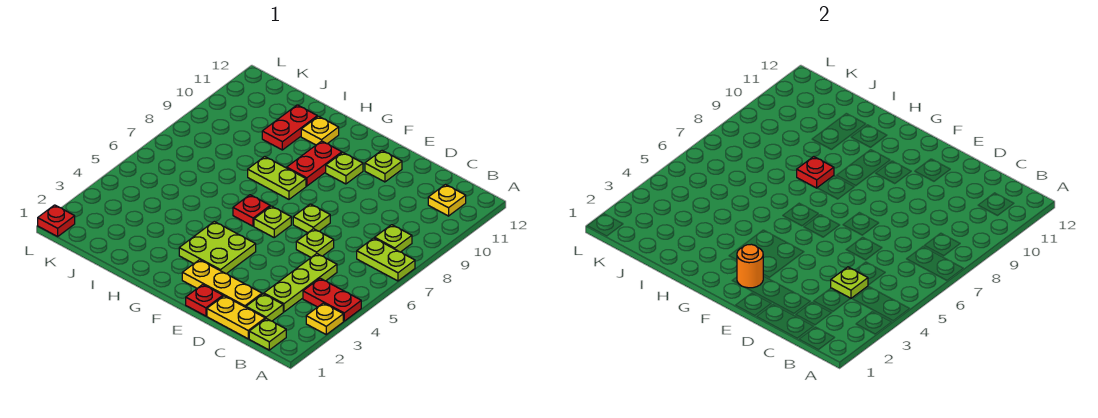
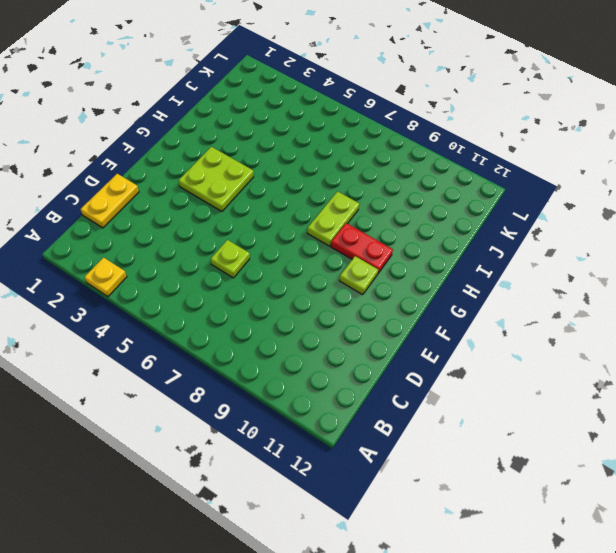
none -> red plate A4:B4 level 1
none -> lime plate A7:B7 level 1
none -> lime plate B1 level 1

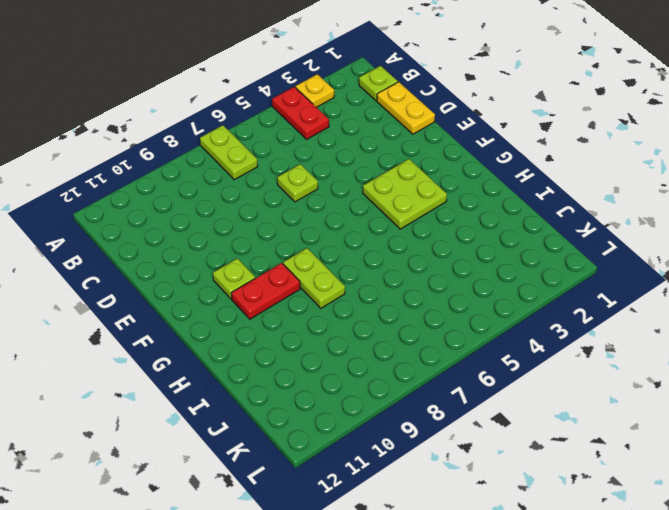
none -> lime plate B8 level 1
none -> yellow plate B11 level 1
none -> lime plate C2 level 1

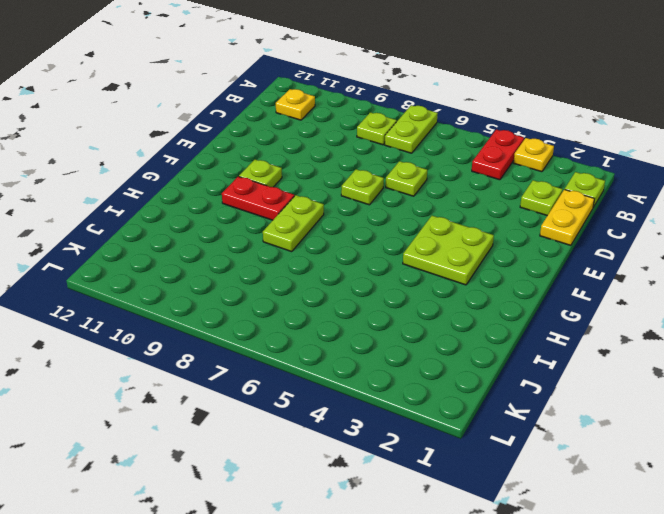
none -> lime plate C3:C5 level 1
none -> yellow plate D2:F2 level 1
none -> red plate E1 level 1

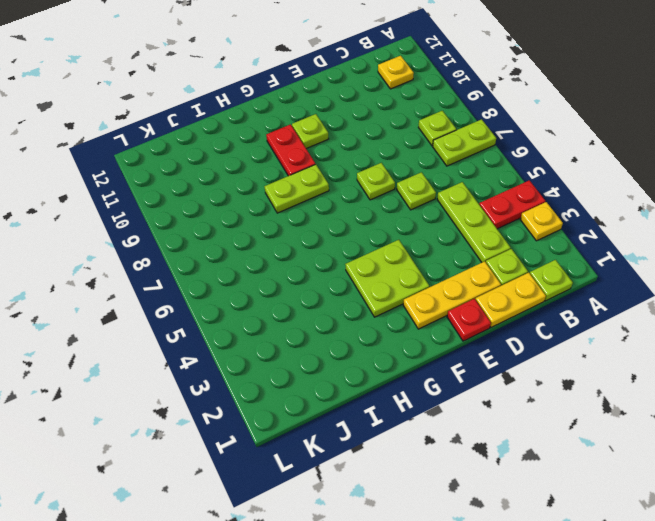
none -> lime plate E11 level 1
none -> lime plate F6 level 1
none -> red plate G6 level 1

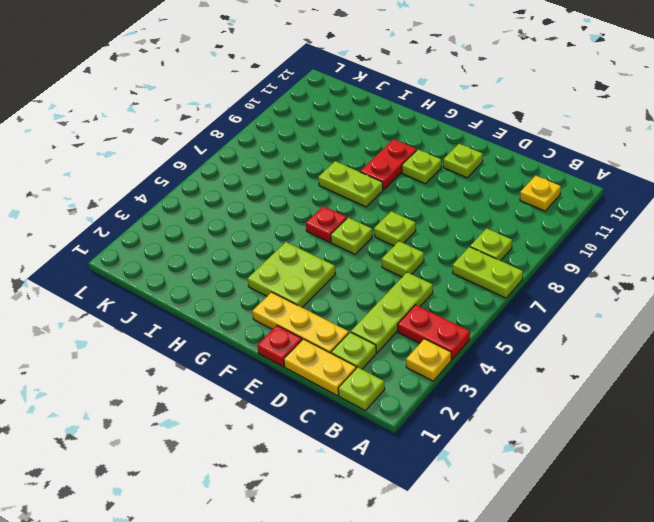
none -> yellow plate H11 level 1
none -> red plate I10:I11 level 1
none -> red plate L1 level 1

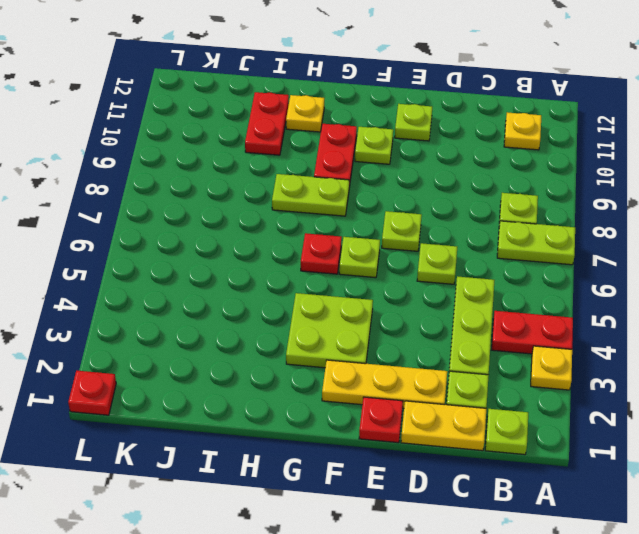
none -> lime plate C4 level 2
none -> orange round brick F2 level 2
none -> red plate H8 level 2

